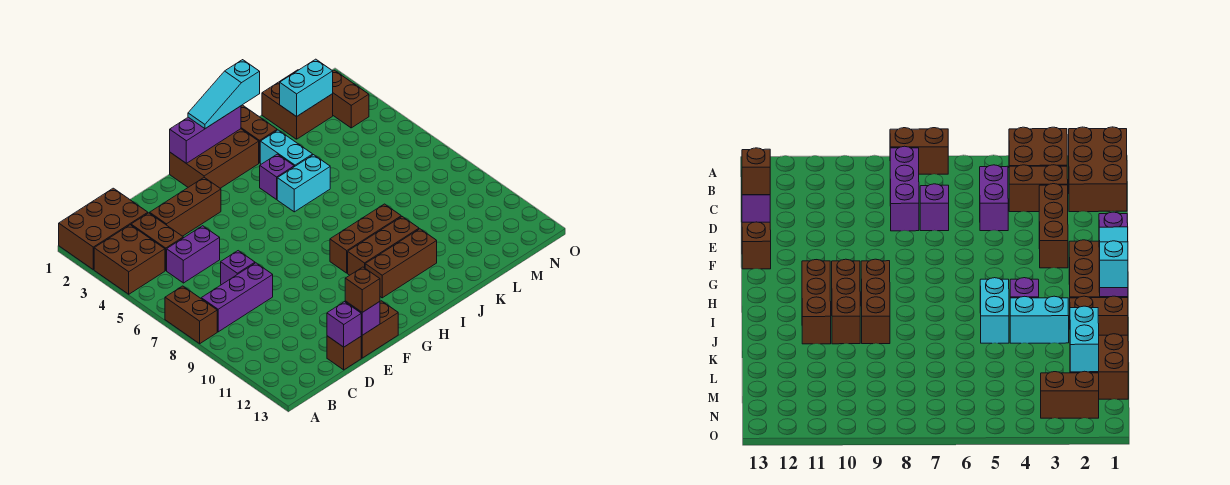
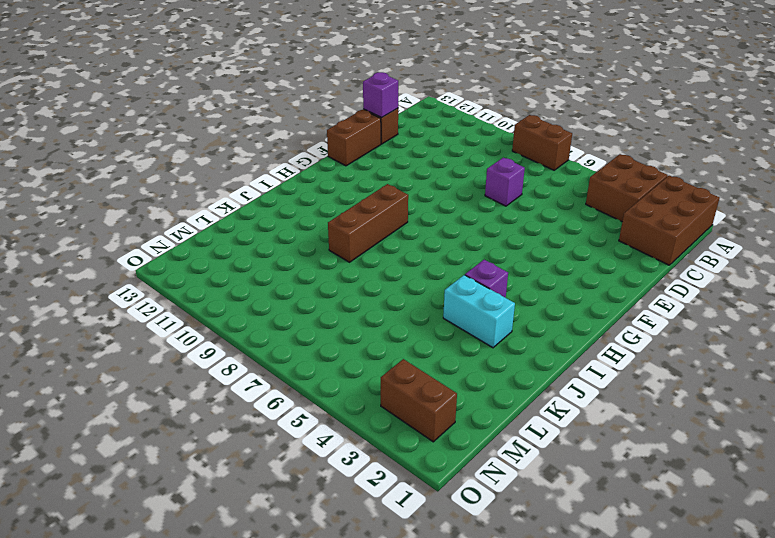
none -> purple brick B8:D8 level 1
none -> brown brick C3:C4 level 1
none -> purple brick C5:D5 level 1

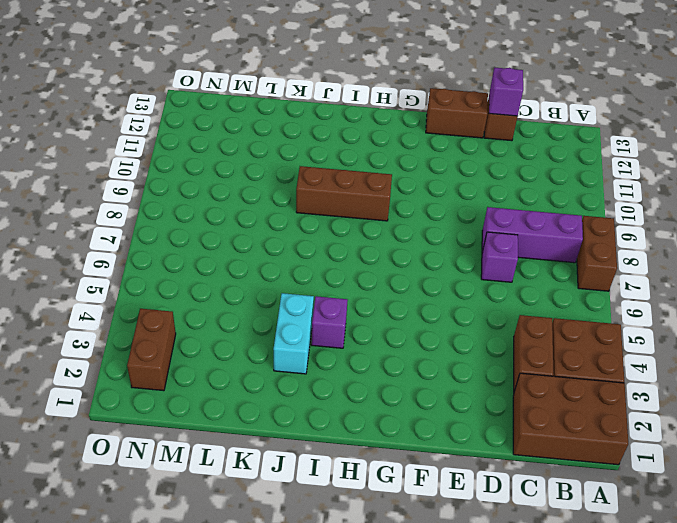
none -> purple brick C5:D5 level 1
none -> brown brick D3:F3 level 1
none -> brown brick G1:I2 level 1

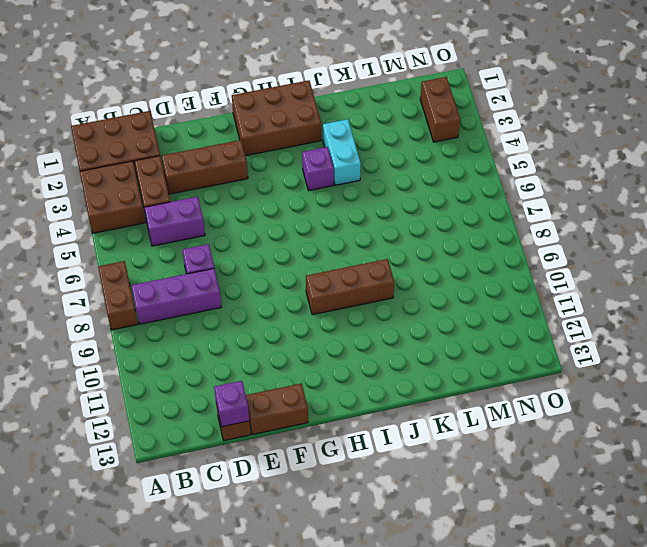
none -> brown brick H10:J10 level 1
none -> brown brick H11:J11 level 1
none -> cyan brick I5:J5 level 1

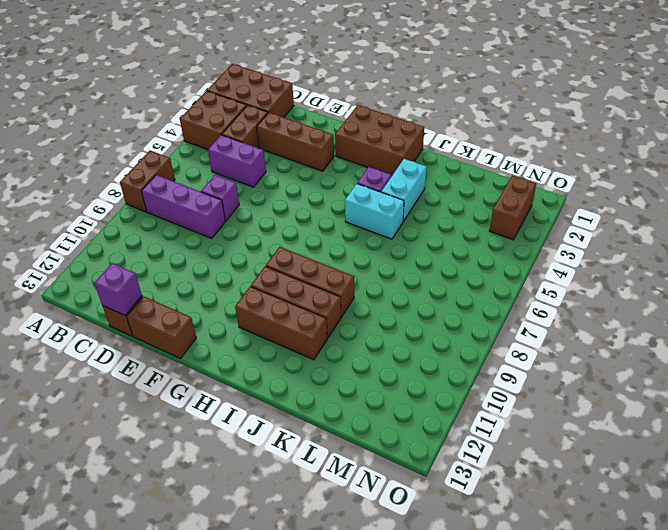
none -> brown brick J1:J2 level 1
none -> brown brick L1:M2 level 1
none -> purple brick E13 level 2

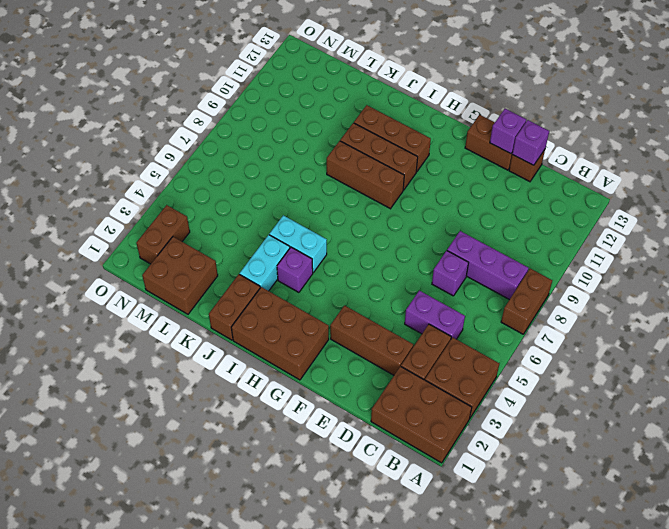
none -> purple brick G1:I1 level 2
none -> cyan brick L2:M2 level 2
none -> brown brick E13 level 3

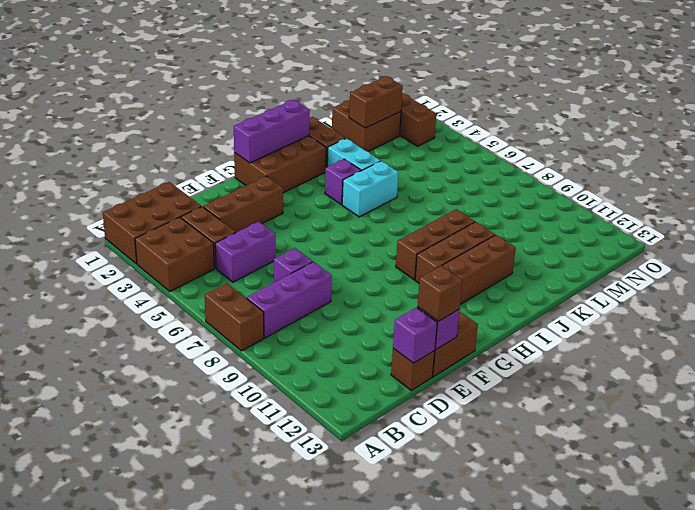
brown brick L2:M2 level 2 -> cyan brick L2:M2 level 2
none -> cyan slope H1:J1 level 3 top J

